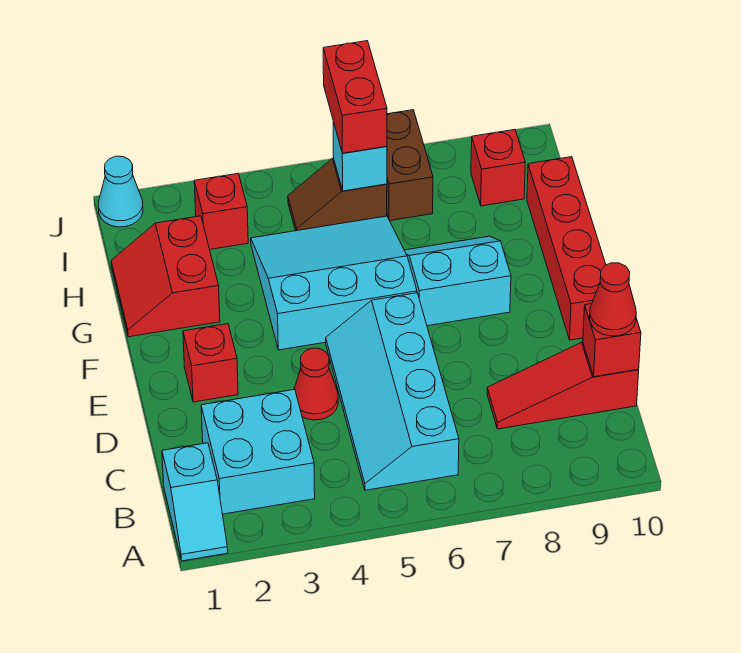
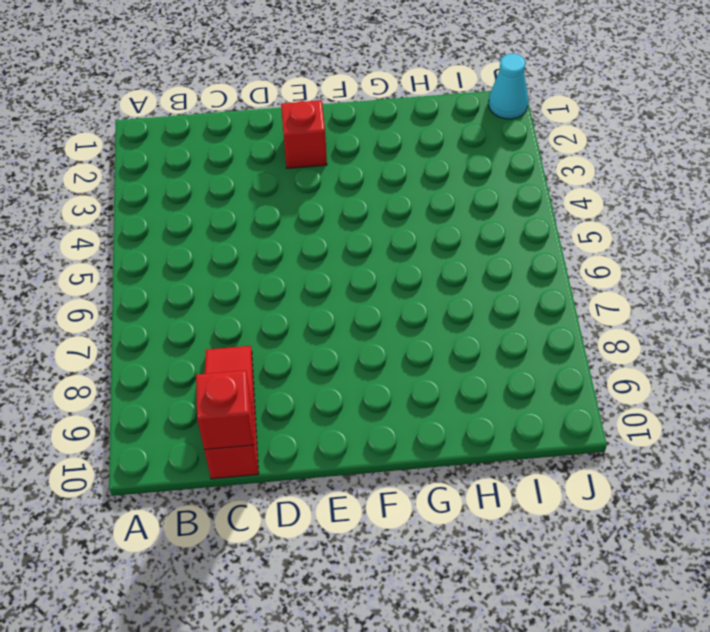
none -> cyan slope A1:B1 level 1 top B
none -> cyan brick B2:C3 level 1
none -> cyan slope B5:E6 level 1 top 6

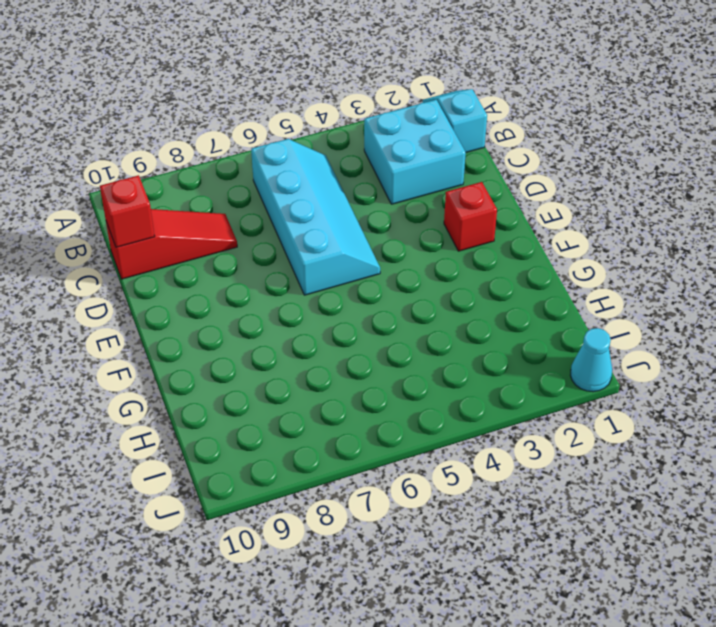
none -> red cone D4 level 1
none -> red brick E10:H10 level 1
none -> cyan slope F4:H6 level 1 top F

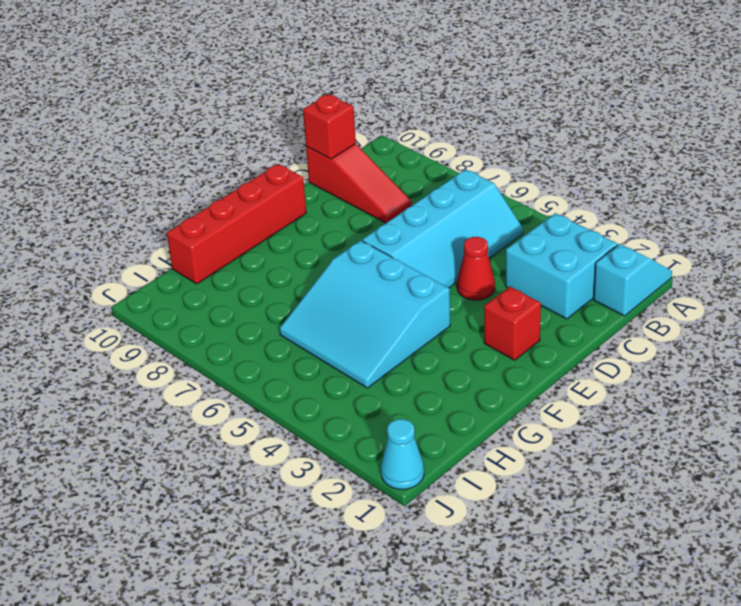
none -> cyan slope F7:G8 level 1 top F
none -> red slope G1:H2 level 1 top 2
none -> red brick I3 level 1

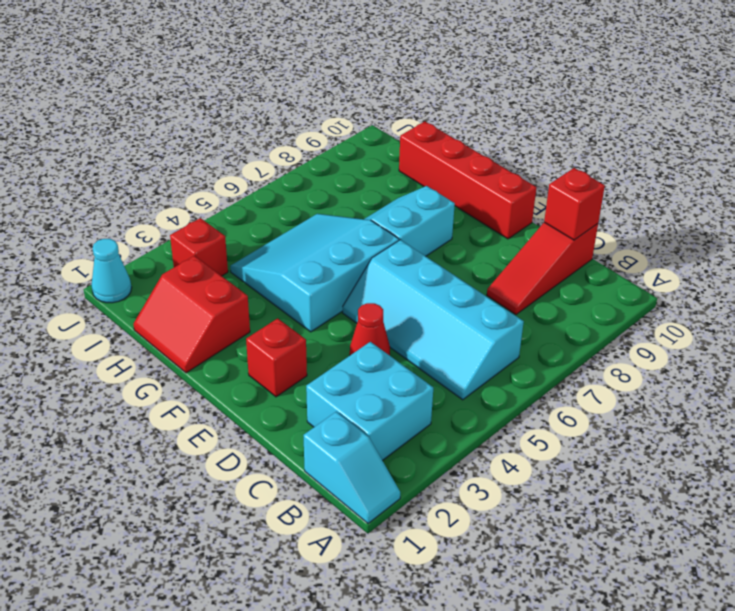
none -> brown slope I5:I6 level 1 top 6
none -> brown brick I7:J7 level 1
none -> red brick I9 level 1

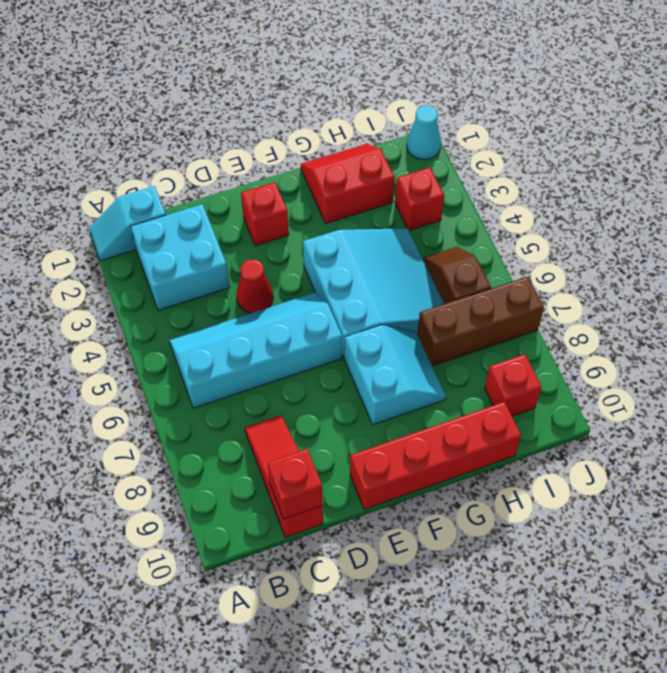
brown brick H7:J7 level 1 -> brown brick I7:J7 level 1
none -> cyan brick I6 level 2
none -> red cone C10 level 3
none -> red brick I6:J6 level 3

